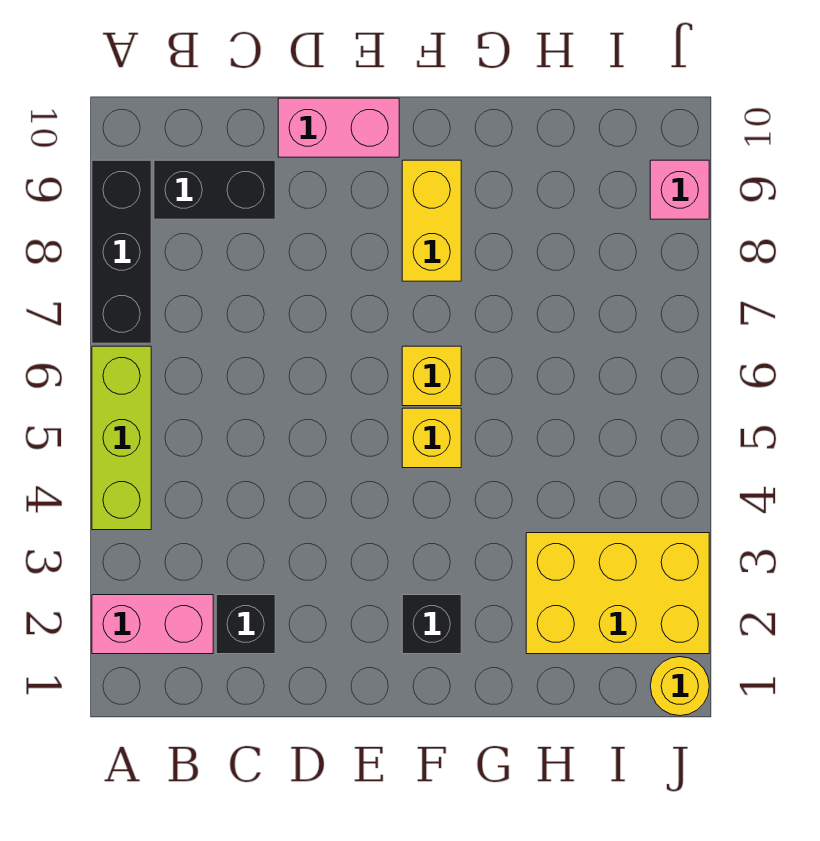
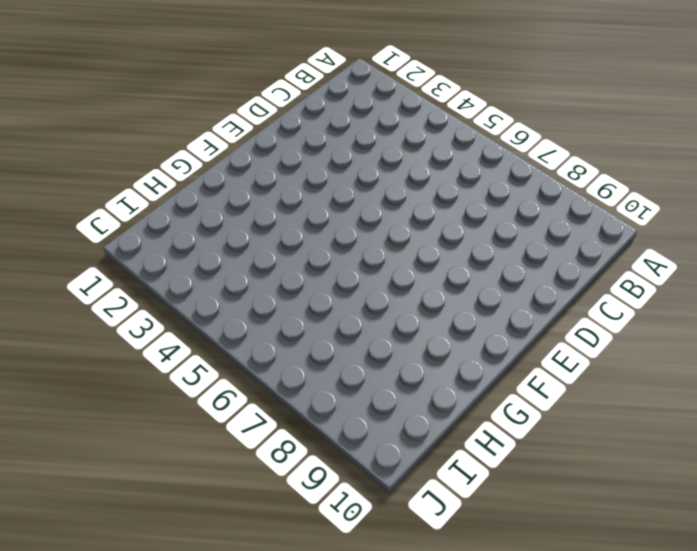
none -> pink brick A2:B2 level 1
none -> lime brick A4:A6 level 1
none -> black brick A7:A9 level 1

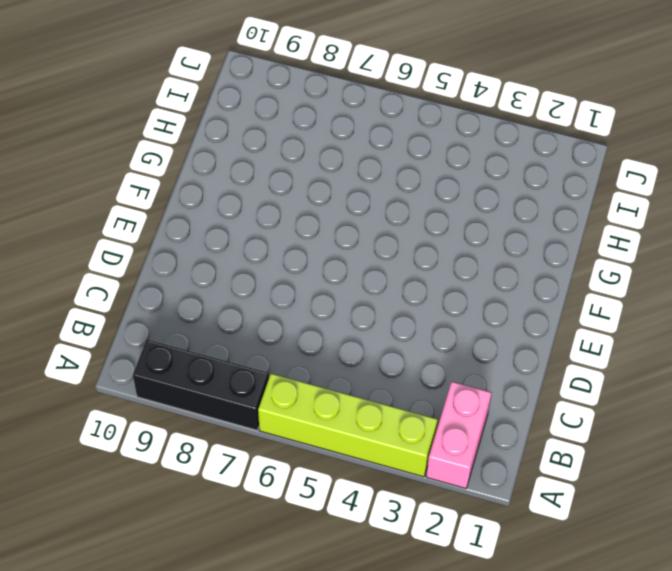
lime brick A3:A6 level 1 -> lime brick A4:A6 level 1
none -> black brick B9:C9 level 1
none -> black brick C2 level 1
none -> pink brick D10:E10 level 1

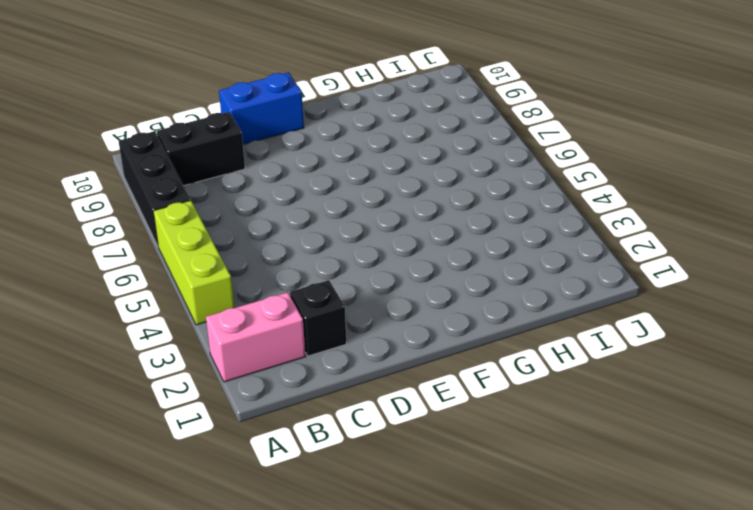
blue brick D10:E10 level 1 -> pink brick D10:E10 level 1
none -> black brick F2 level 1
none -> yellow brick F5 level 1
none -> yellow brick F6 level 1

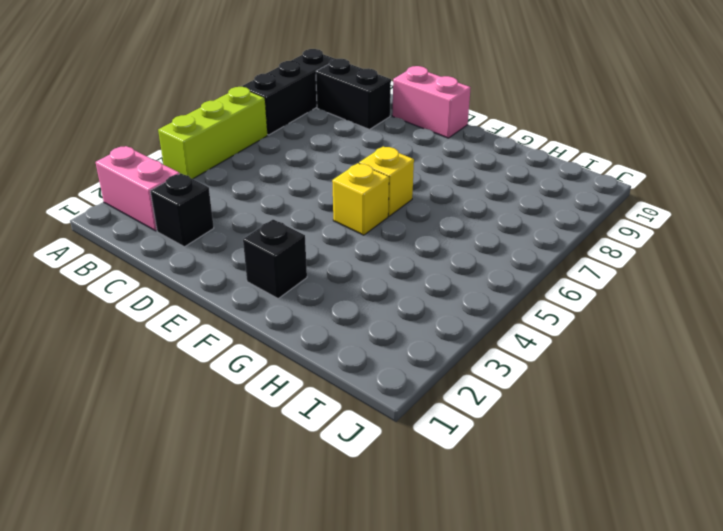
none -> yellow brick F8:F9 level 1
none -> yellow brick H2:J3 level 1
none -> yellow round brick J1 level 1

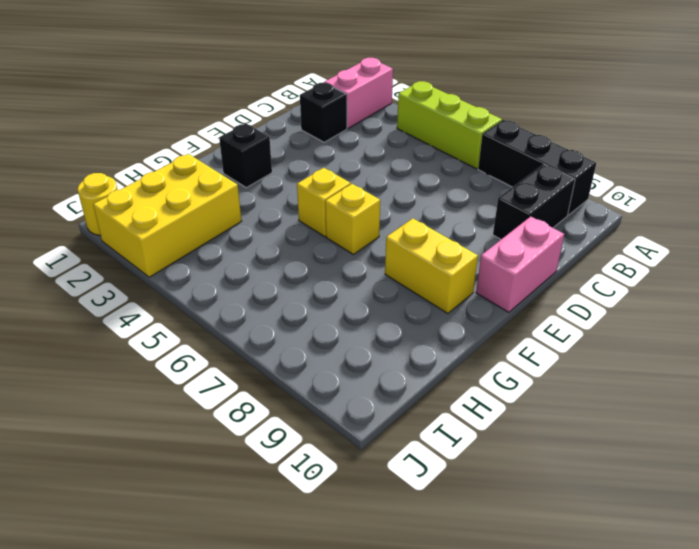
none -> pink brick J9 level 1

